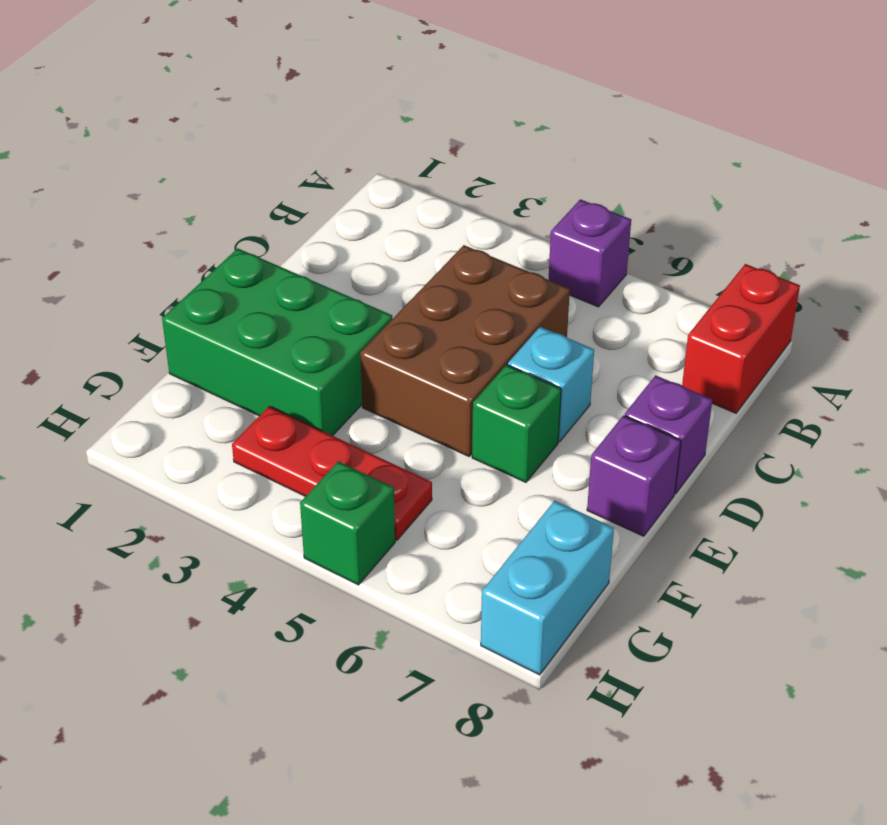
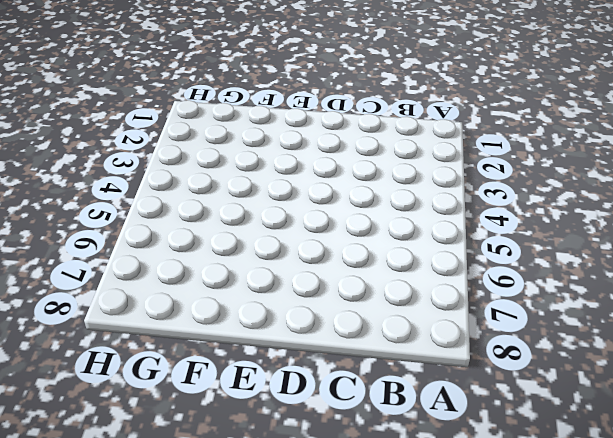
none -> purple brick A5 level 1
none -> red brick A8:B8 level 1

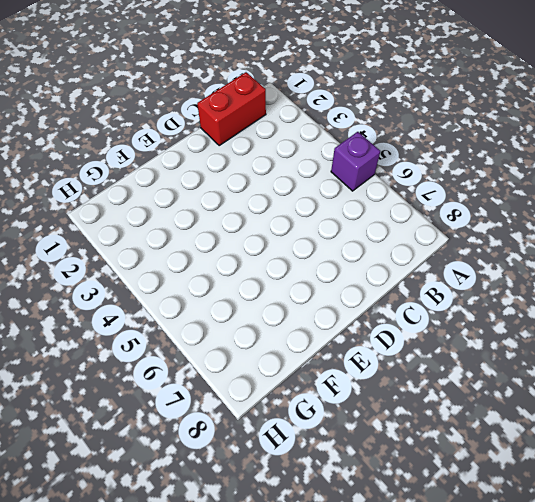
red brick B1:C1 level 1 -> red brick A8:B8 level 1
none -> brown brick C4:E5 level 1
none -> cyan brick D6 level 1

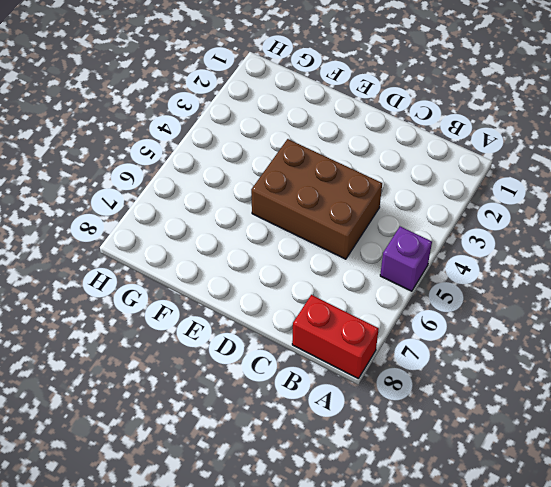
none -> cyan brick D6 level 1
none -> purple brick D8 level 1

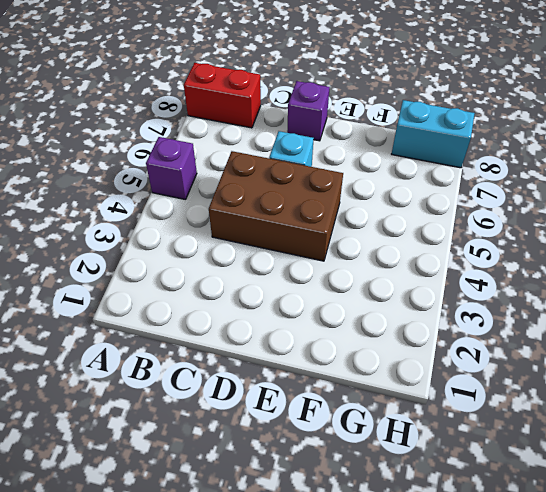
none -> green brick E1:F3 level 1
none -> green brick E6 level 1

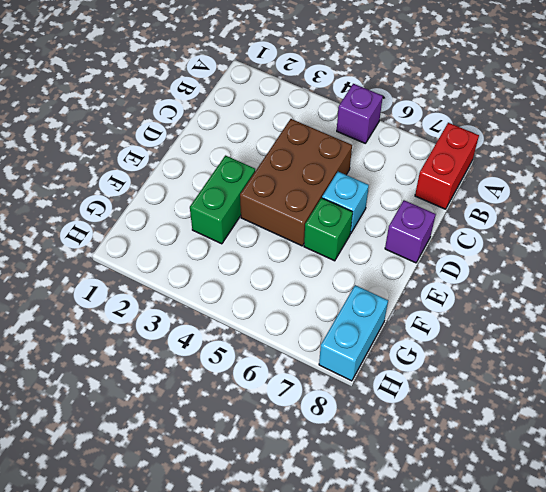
green brick E3:F3 level 1 -> green brick E1:F3 level 1
none -> purple brick E8 level 1
none -> red plate G3:G5 level 1

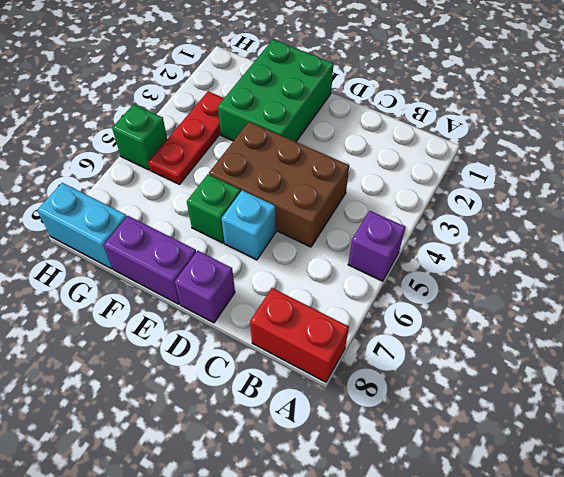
purple brick E8:F8 level 1 -> purple brick E8 level 1

